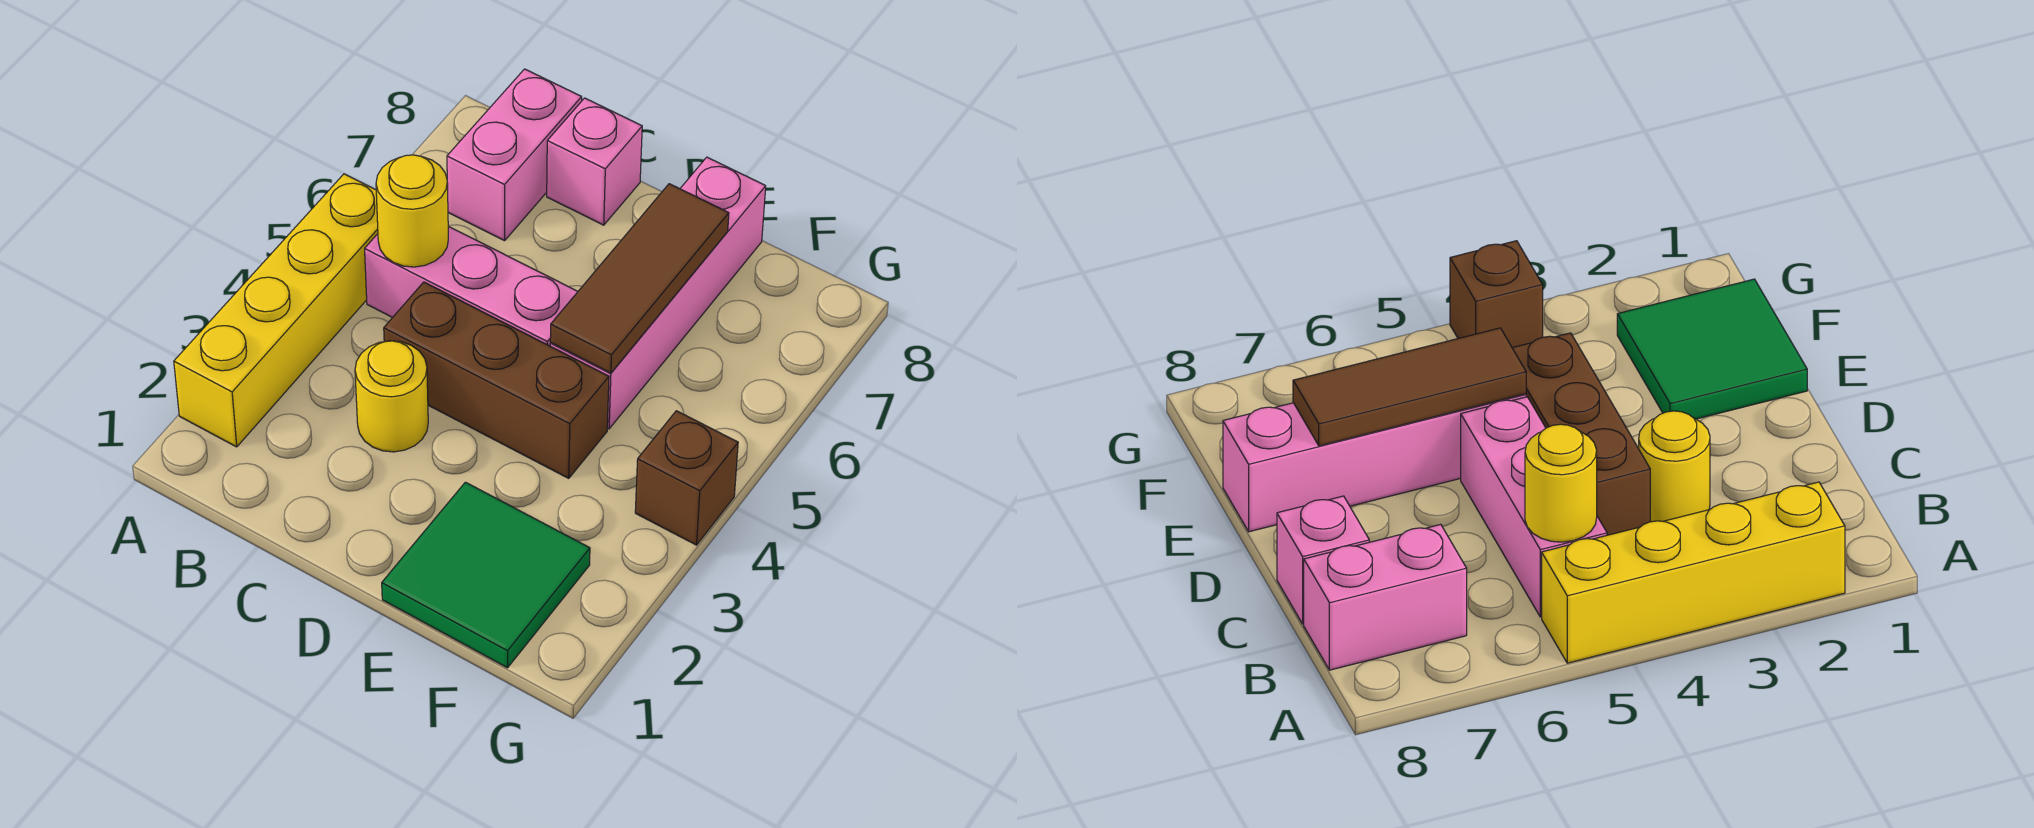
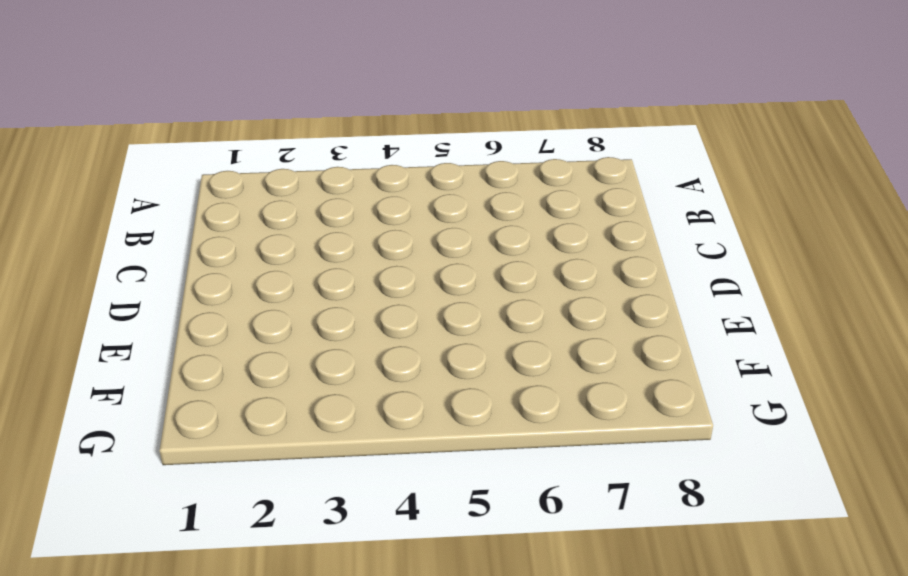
none -> yellow brick A2:A5 level 1
none -> pink brick B5:D5 level 1

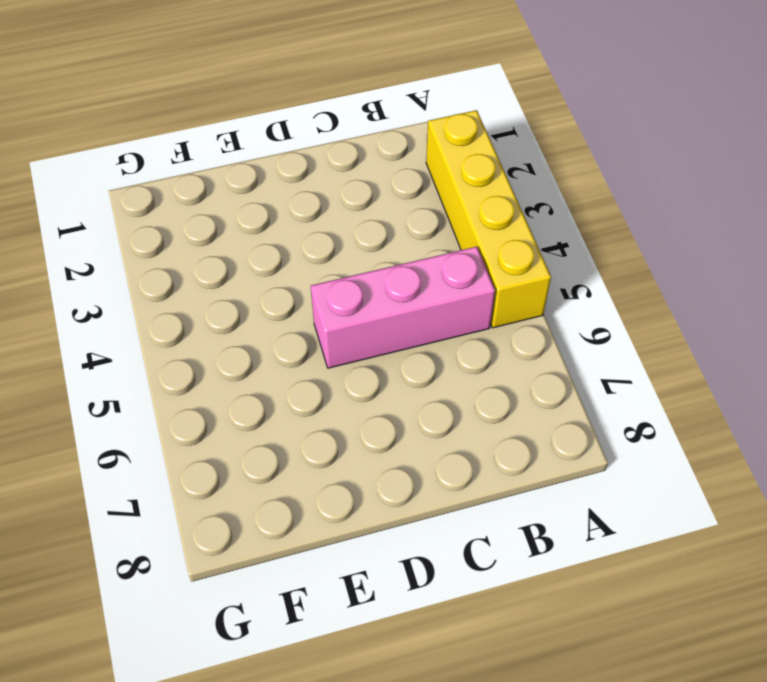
none -> pink brick B7:B8 level 1
none -> yellow round brick C3 level 1

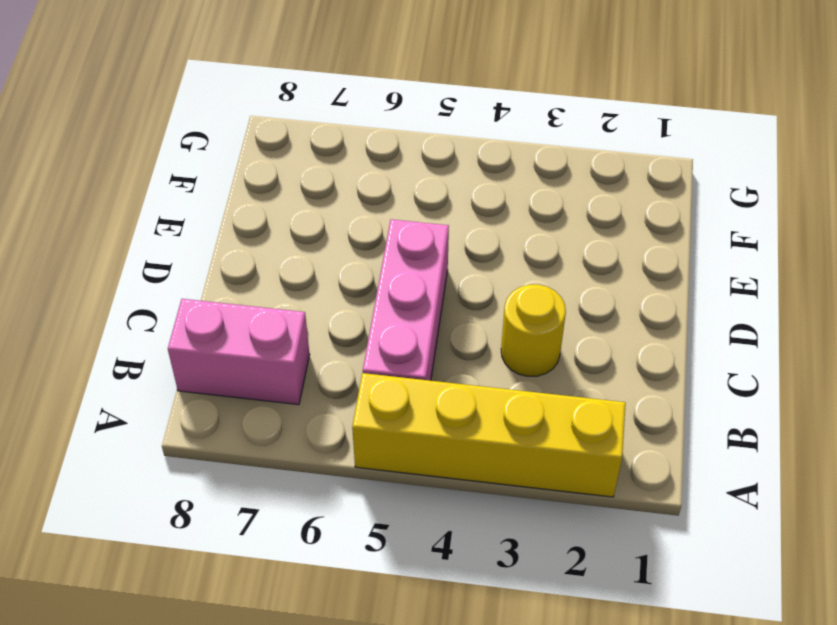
none -> brown brick C4:E4 level 1
none -> pink brick C8 level 1

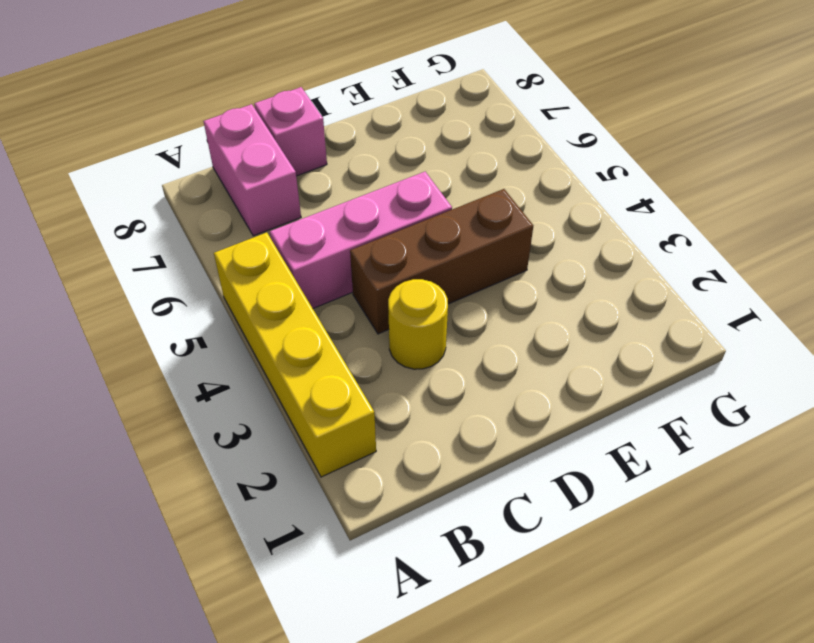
none -> green tile E1:F2 level 1
none -> pink brick E5:E8 level 1

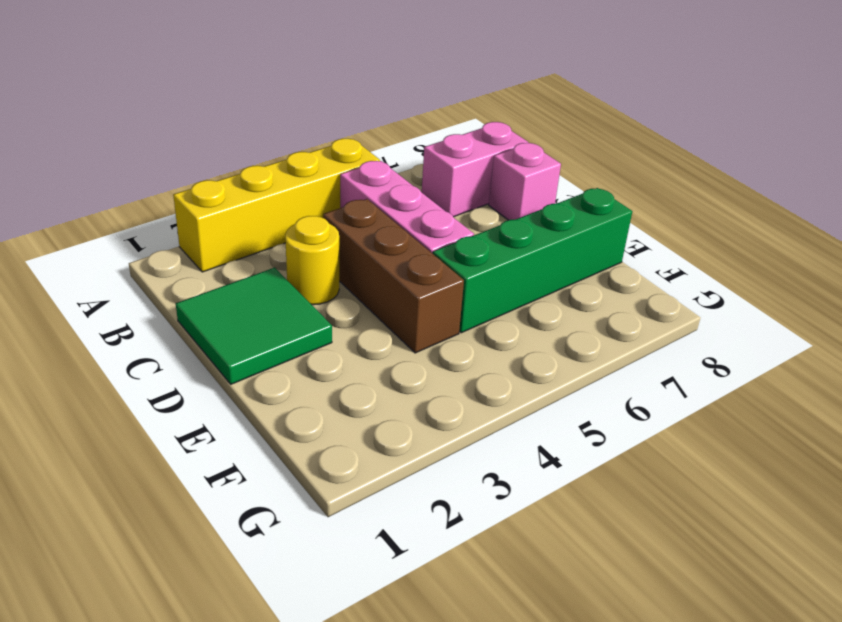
green tile C1:D2 level 1 -> green tile E1:F2 level 1
green brick E5:E8 level 1 -> pink brick E5:E8 level 1
none -> brown brick G4 level 1
none -> yellow round brick B5 level 2

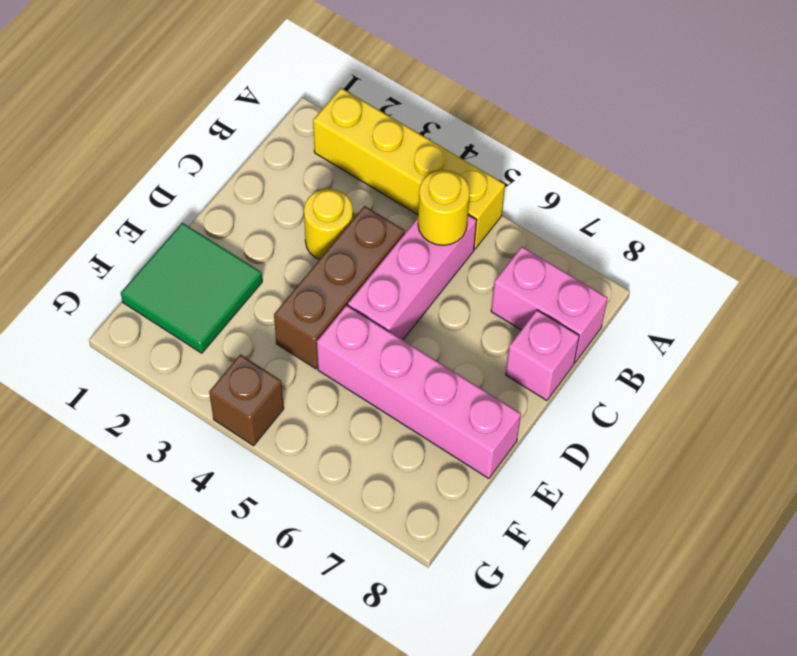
none -> brown tile E5:E7 level 2

